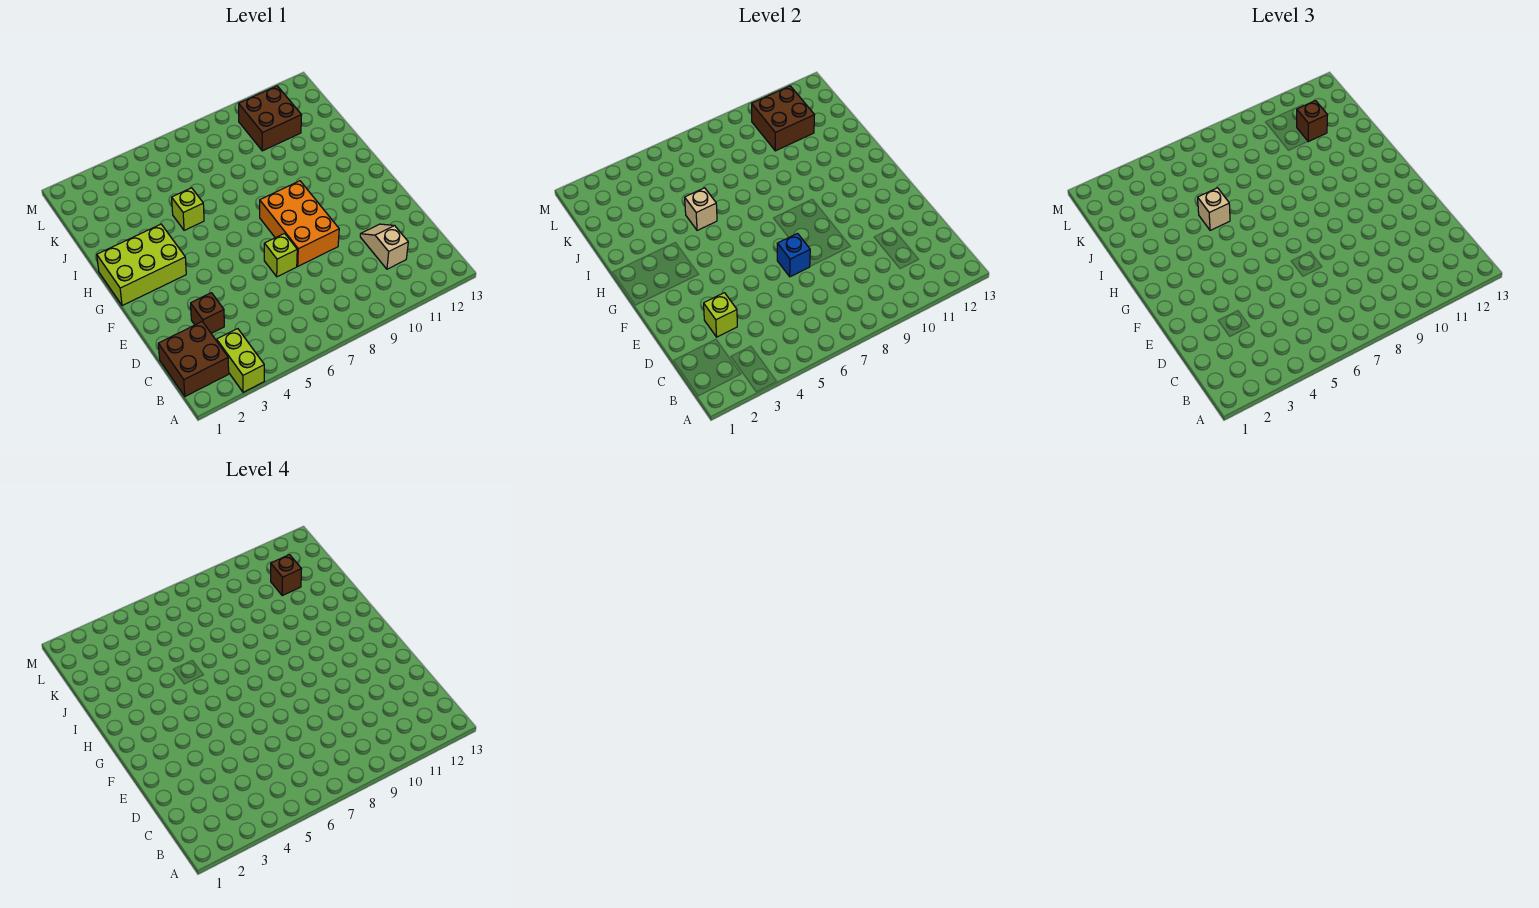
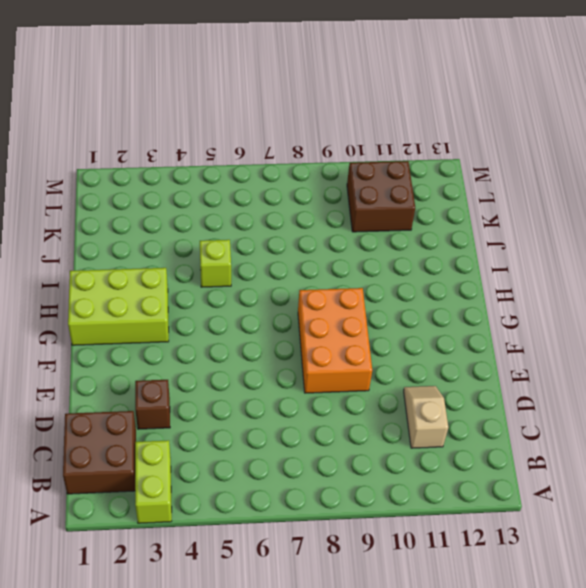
none -> lime brick E7 level 1
none -> lime brick D3 level 2
none -> blue brick E7 level 2

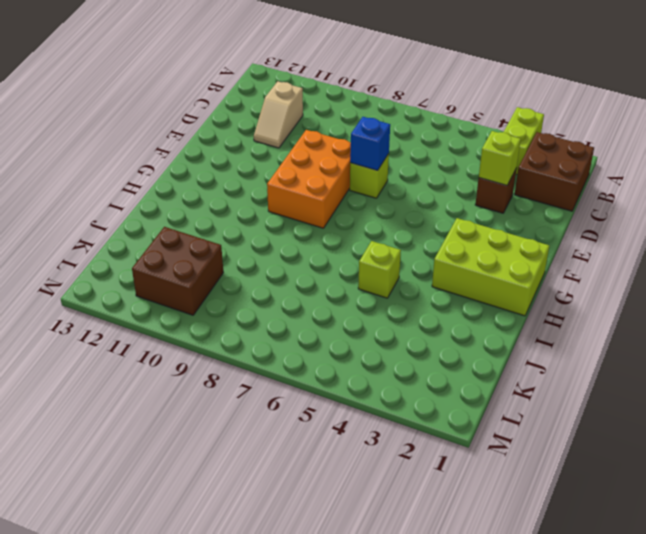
none -> tan brick I5 level 2
none -> brown brick K10:L11 level 2
none -> tan brick I5 level 3

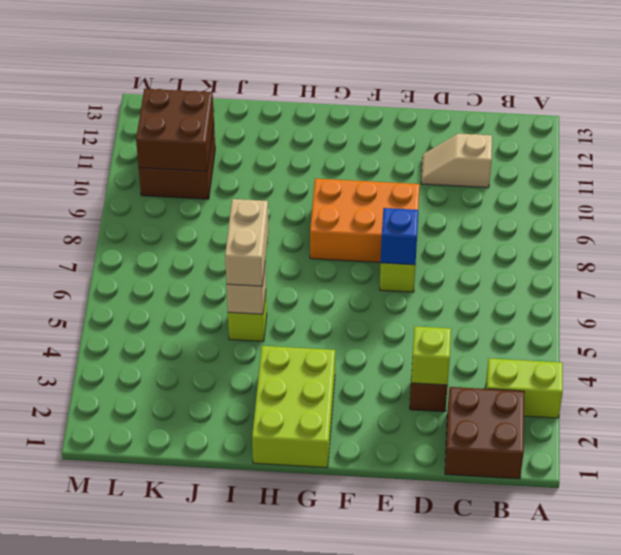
tan brick I5:I6 level 3 -> tan brick I5 level 3
none -> brown brick K11 level 3
none -> brown brick K11 level 4

